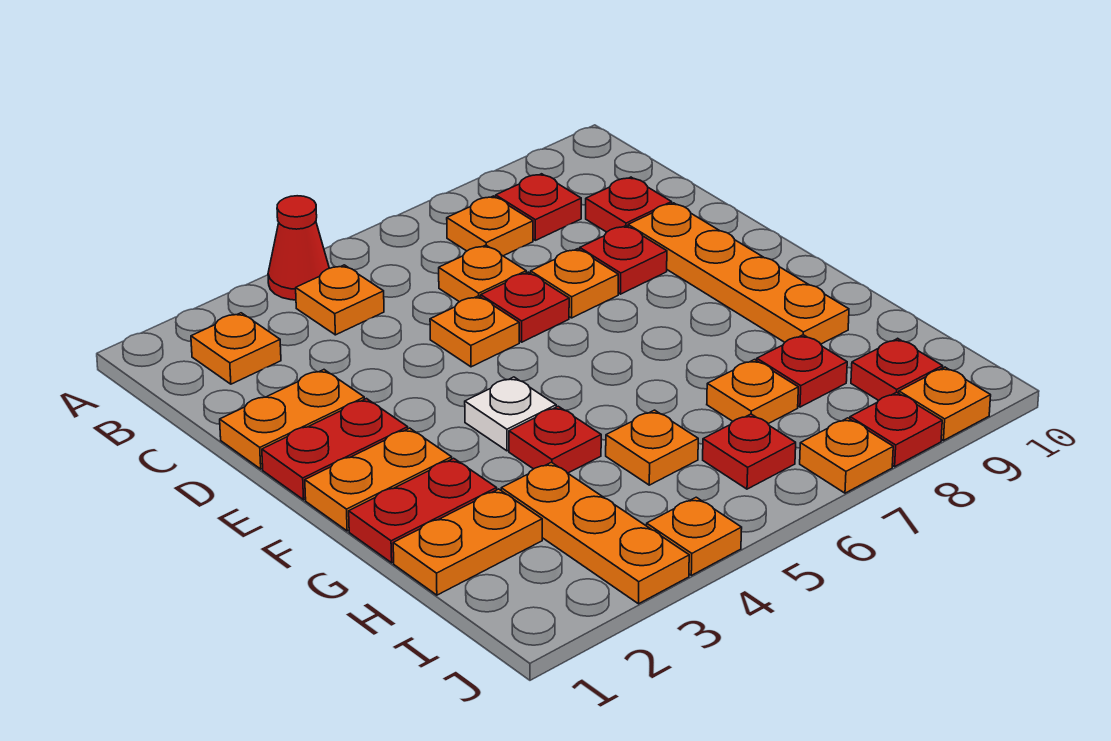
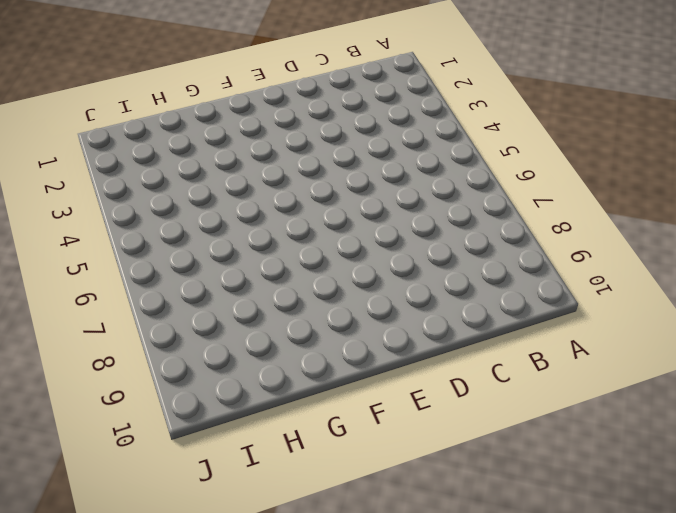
none -> red cone A4 level 1
none -> orange plate B2 level 1
none -> orange plate B4 level 1

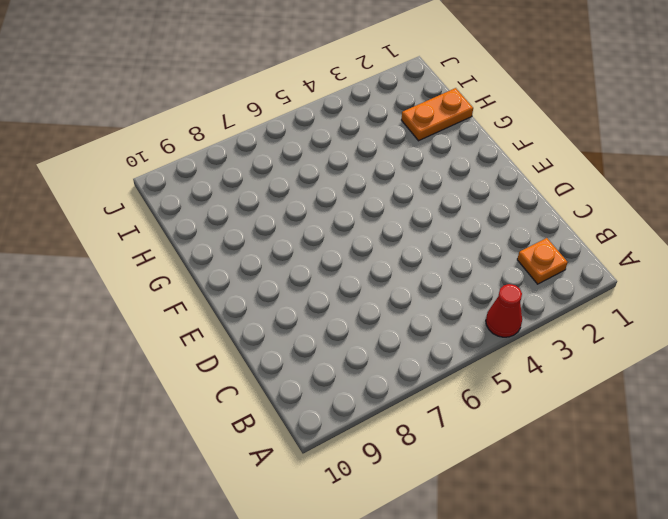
none -> orange plate B4 level 1
none -> orange plate B7 level 1
none -> red plate B8 level 1

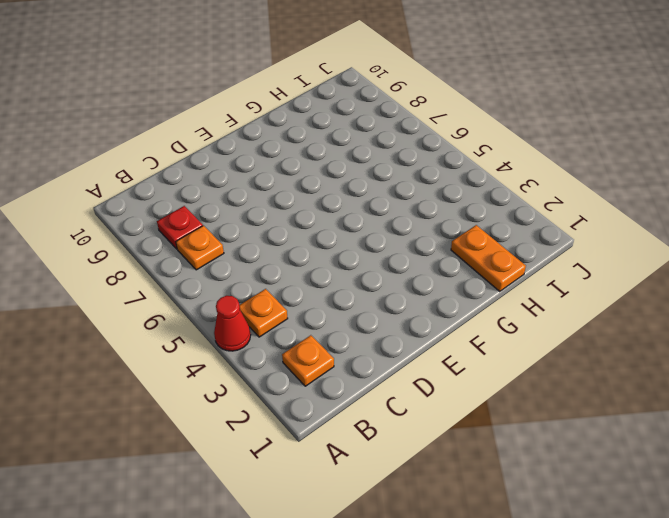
none -> orange plate C6 level 1
none -> red plate C9 level 1
none -> orange plate D1:D2 level 1

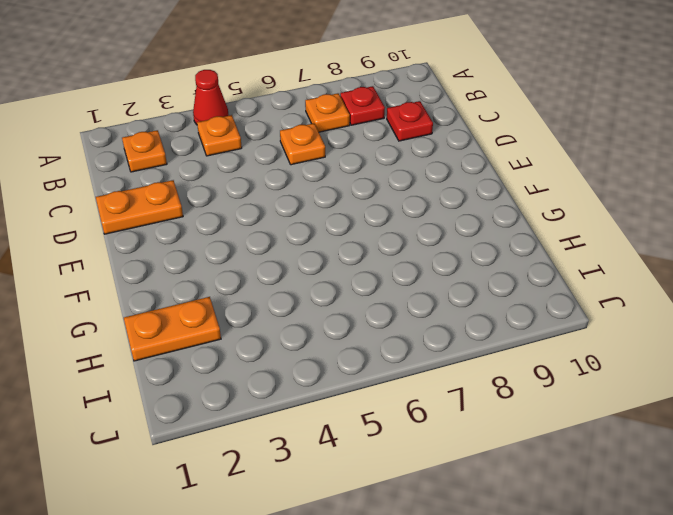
none -> orange plate D5 level 1
none -> red plate D6 level 1
none -> orange plate D7 level 1

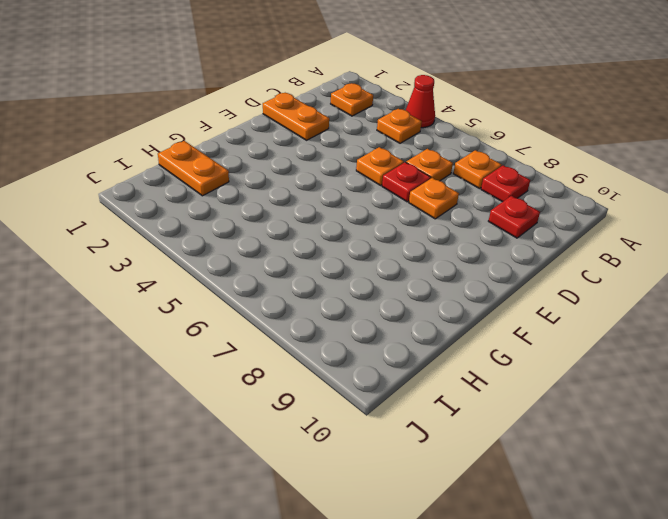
none -> red plate D8 level 1
none -> orange plate D9:G9 level 1
none -> red plate E1:E2 level 1

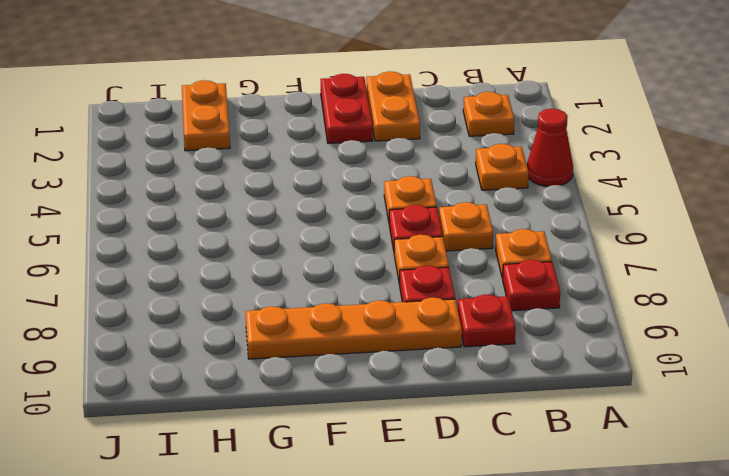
none -> orange plate F1:F2 level 1
none -> white plate F4 level 1
none -> red plate G1:G2 level 1

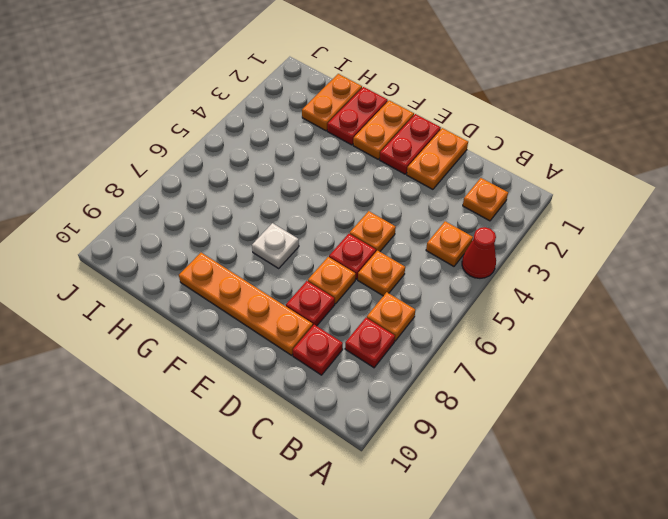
white plate F7 level 1 -> white plate F4 level 1
none -> red plate G4 level 1
none -> orange plate H3:J3 level 1
none -> orange plate H5 level 1

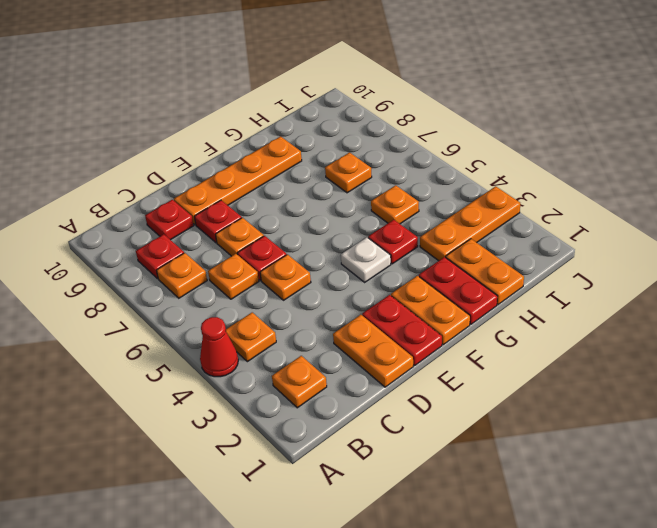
none -> red plate H8 level 1
none -> red plate I6 level 1
none -> red plate I9 level 1

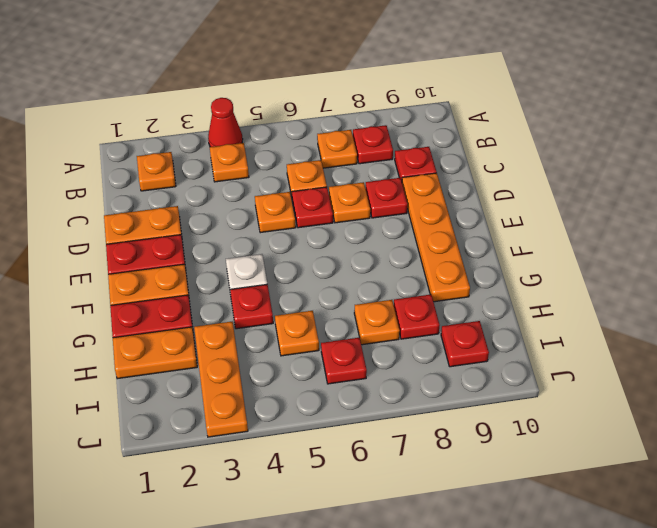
none -> orange plate J4 level 1
none -> orange plate J7 level 1
none -> red plate J8 level 1

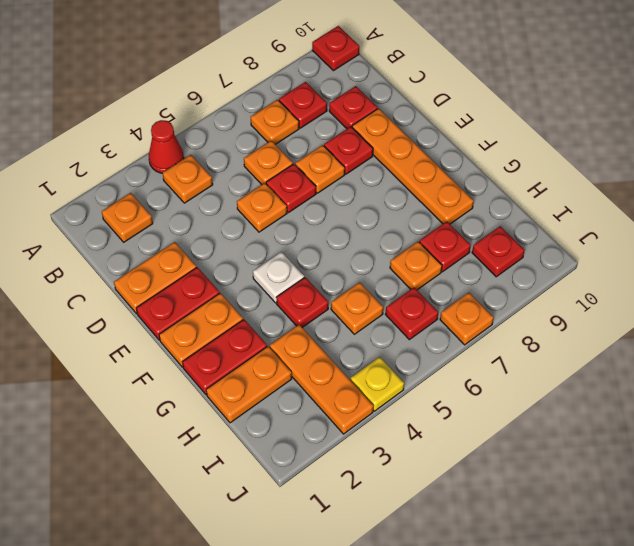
red plate A10 level 1 -> red plate J8 level 1
yellow plate J4 level 1 -> orange plate J4 level 1
none -> orange plate J9 level 1

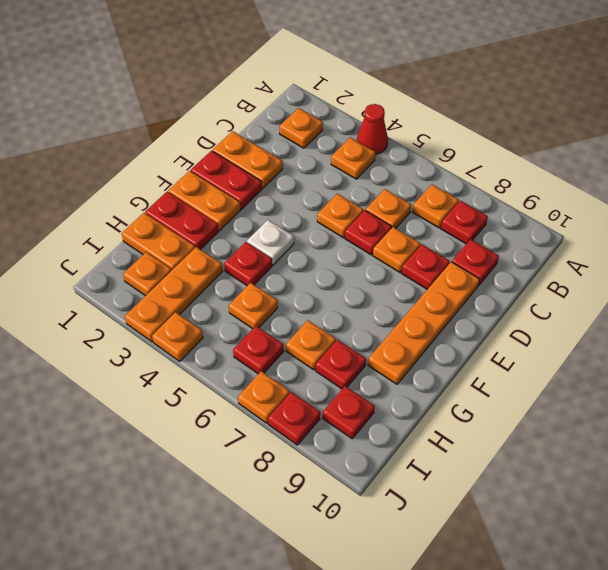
orange plate I2 level 1 -> orange plate J9 level 1

